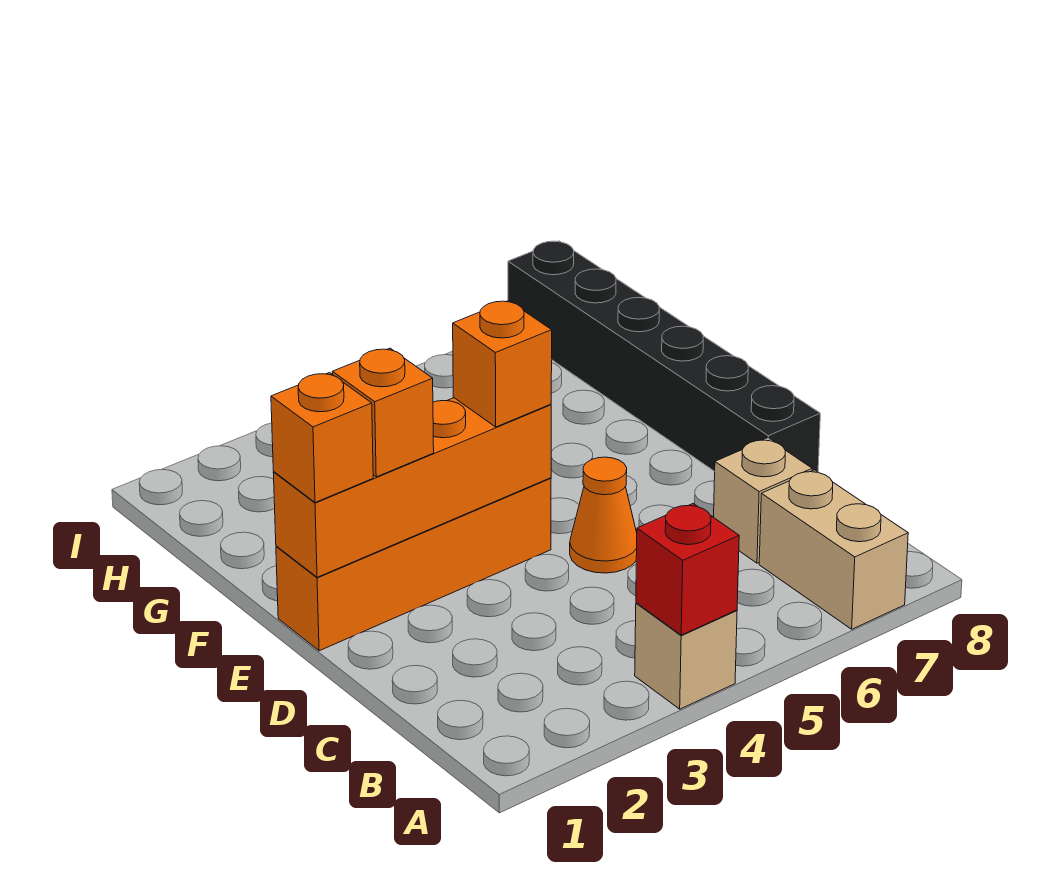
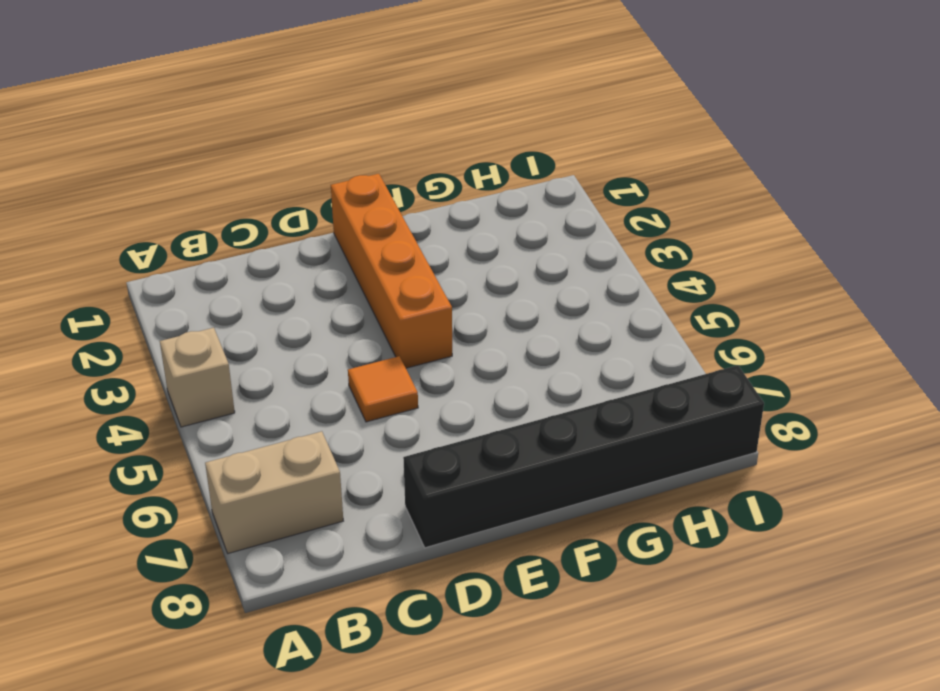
orange tile D5 level 1 -> orange cone D5 level 1
none -> tan brick C7 level 1
none -> red brick A4 level 2

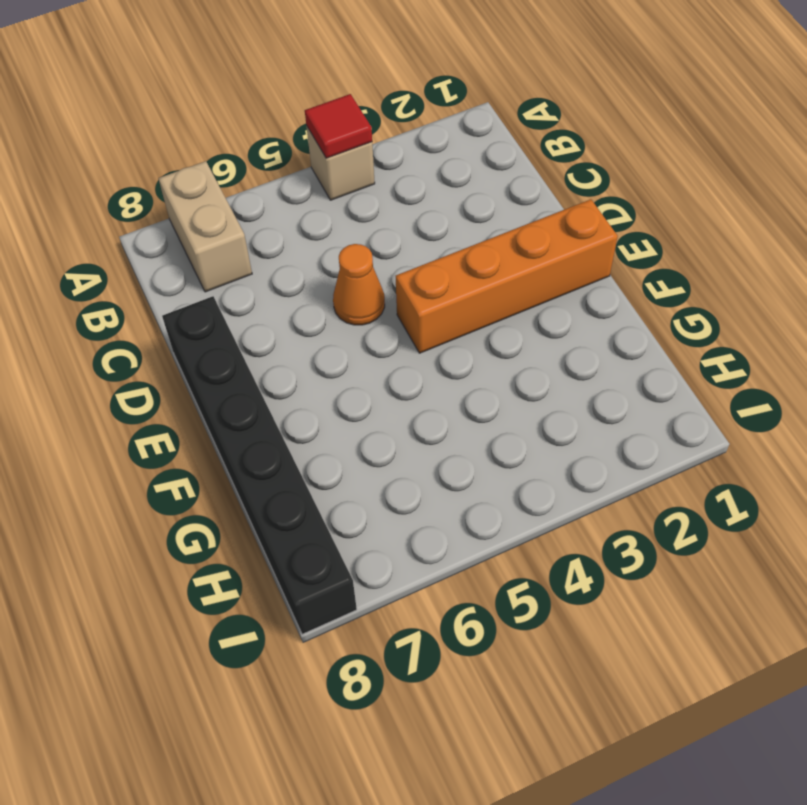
red tile A4 level 2 -> red brick A4 level 2
none -> tan brick C7 level 1
none -> orange brick E1:E4 level 2

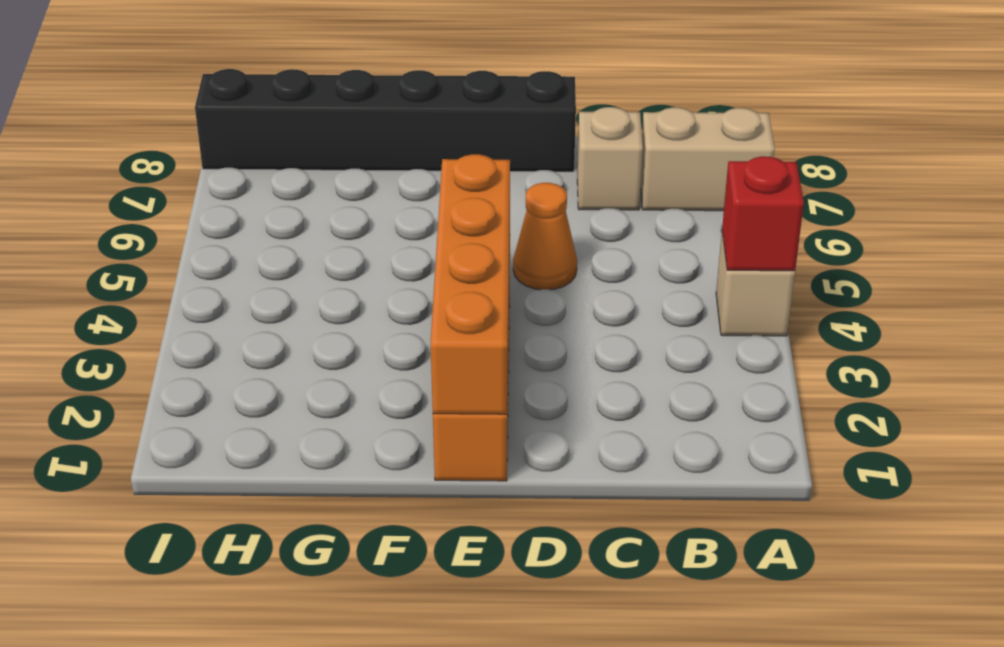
none -> orange brick E1 level 3
none -> orange brick E2 level 3

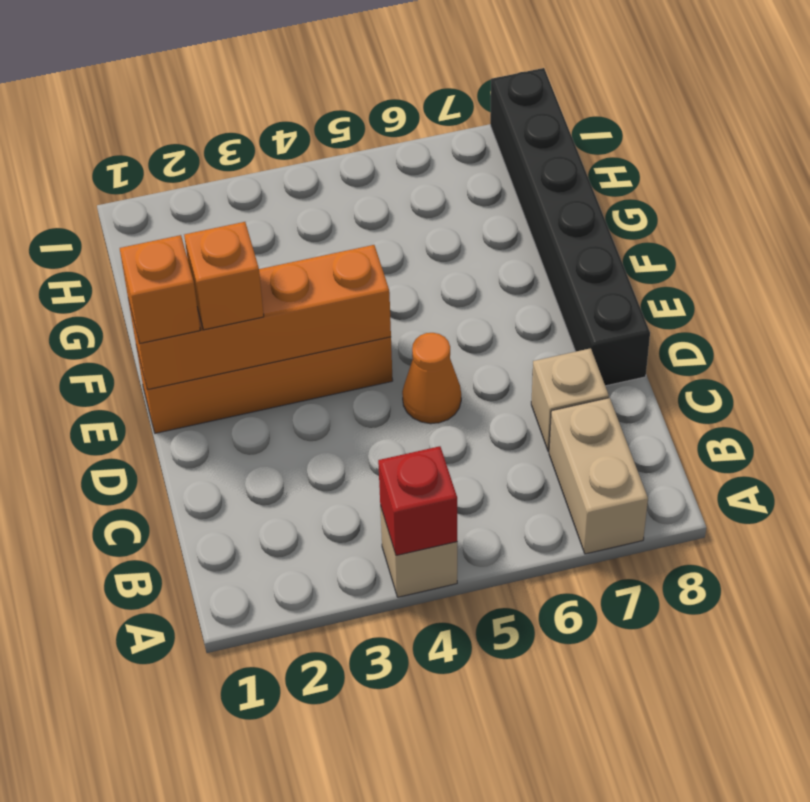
none -> orange brick E4 level 3

